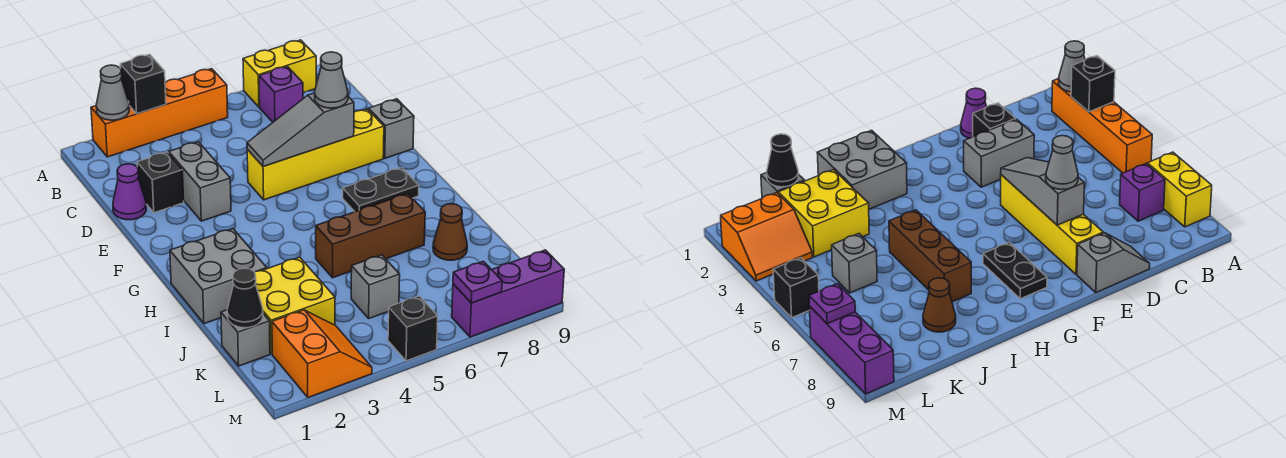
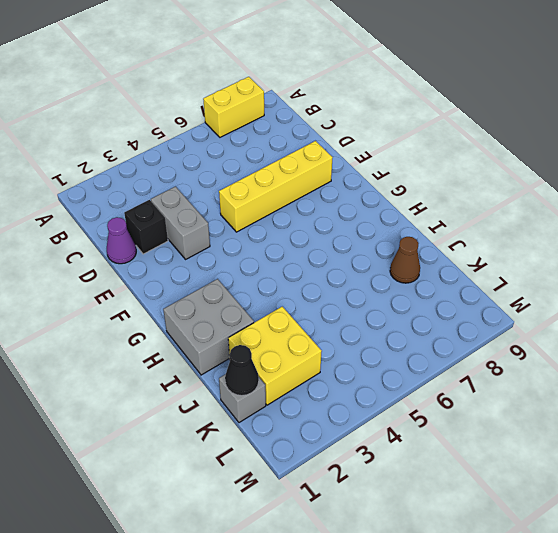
none -> orange brick A2:A5 level 1
none -> purple brick B7 level 1
none -> grey slope D9:E9 level 1 top E

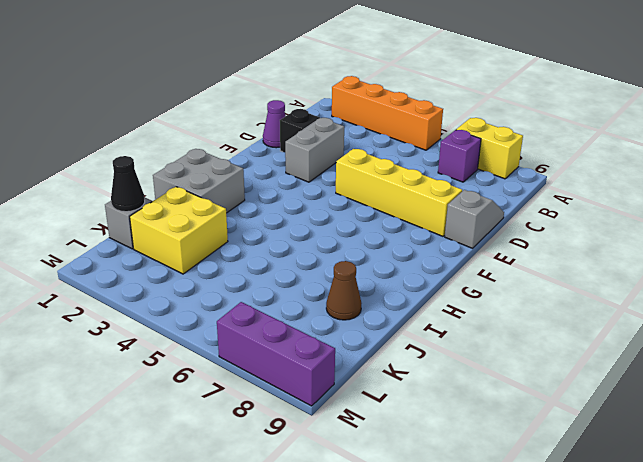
none -> black plate G7:G8 level 1
none -> brown brick I5:I7 level 1
none -> grey brick K5 level 1

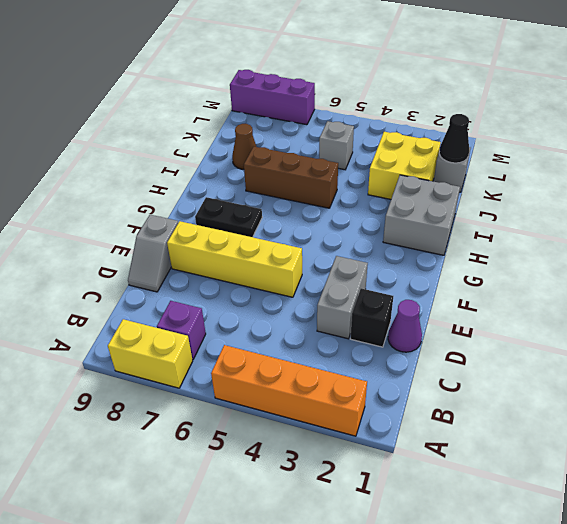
none -> orange slope L2:M3 level 1 top 2
none -> black brick M5 level 1
none -> grey cone A2 level 2

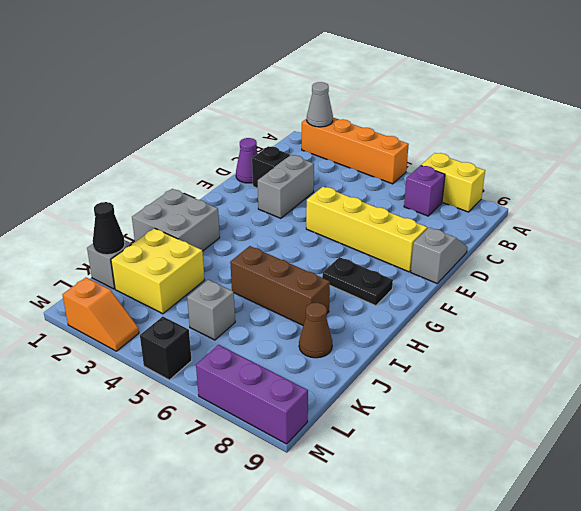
orange slope M2:M3 level 1 top 2 -> orange slope L2:M3 level 1 top 2
none -> black brick A3 level 2
none -> grey slope E5:E7 level 2 top 7
none -> purple plate M7 level 2

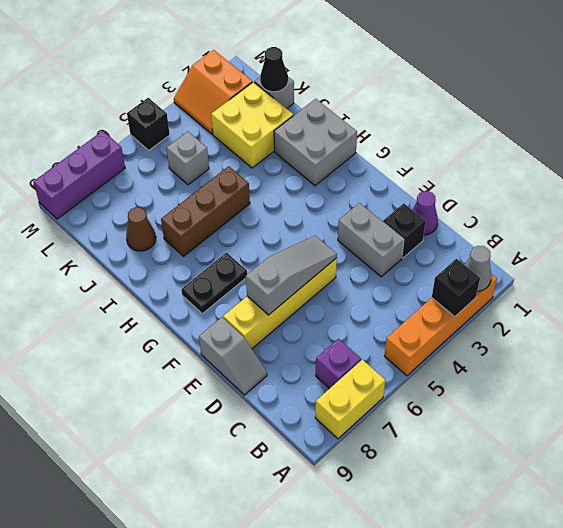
none -> purple plate M7 level 2
none -> grey cone E7 level 3

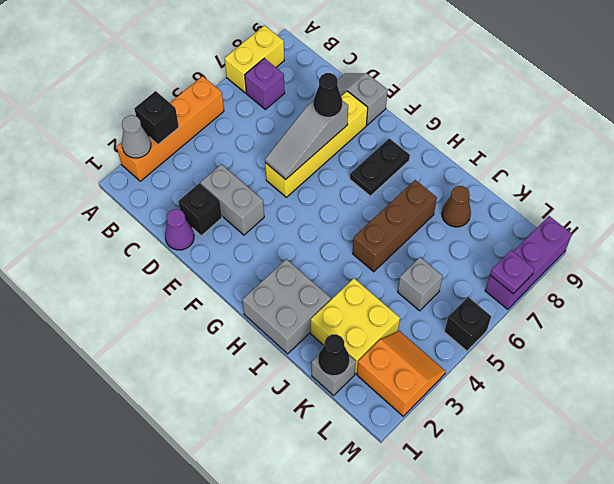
black cone E7 level 3 -> grey cone E7 level 3

